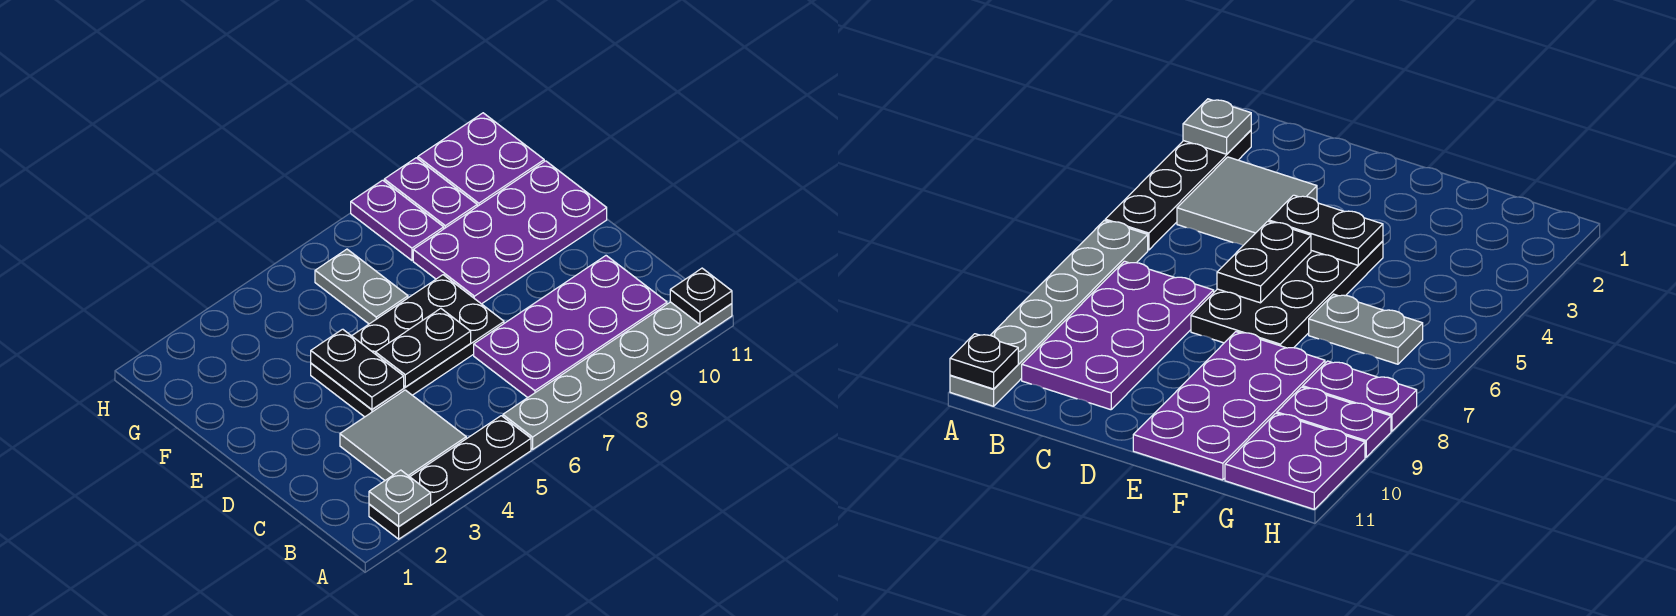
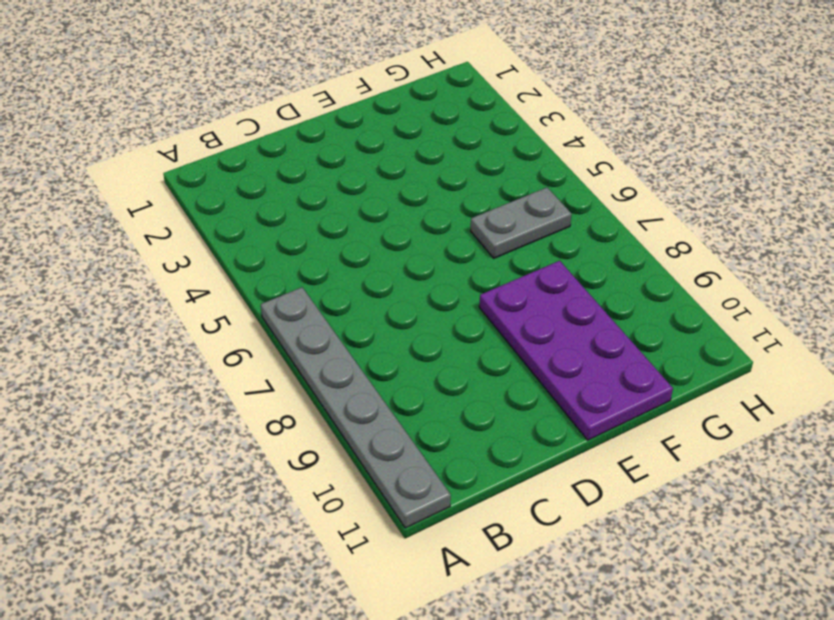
none -> black plate A2:A5 level 1
none -> grey tile B3:C4 level 1
none -> purple plate B7:C10 level 1

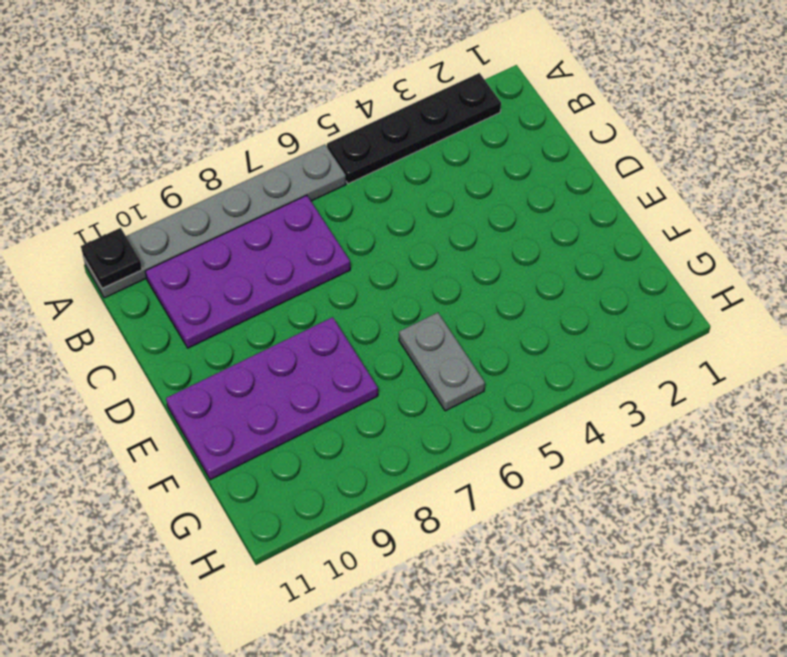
none -> grey tile B3:C4 level 1
none -> black plate D4:E7 level 1
none -> purple plate G8:H8 level 1

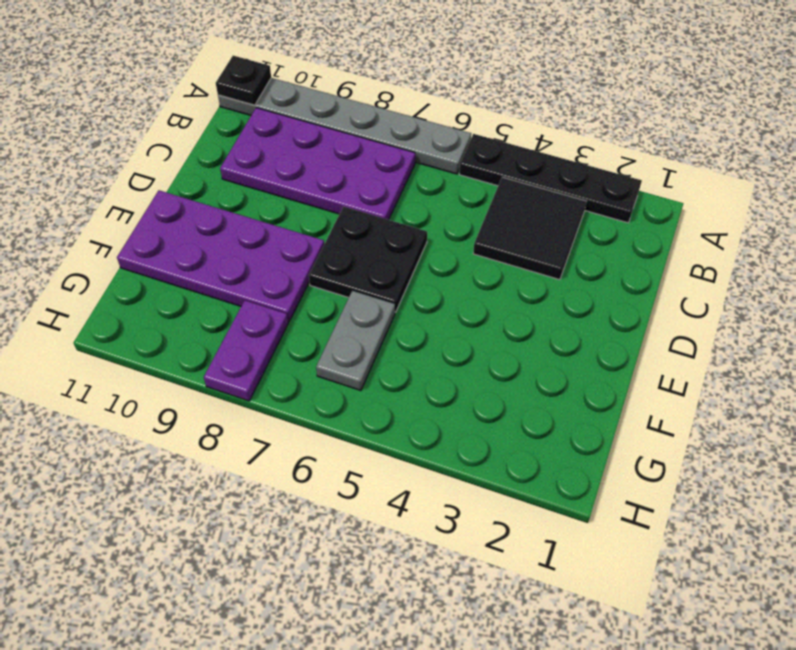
black tile B3:C4 level 1 -> grey tile B3:C4 level 1
black plate D6:E7 level 1 -> black plate D4:E7 level 1
none -> purple plate G9:H9 level 1
none -> purple plate G10:H11 level 1
none -> grey plate A2 level 2

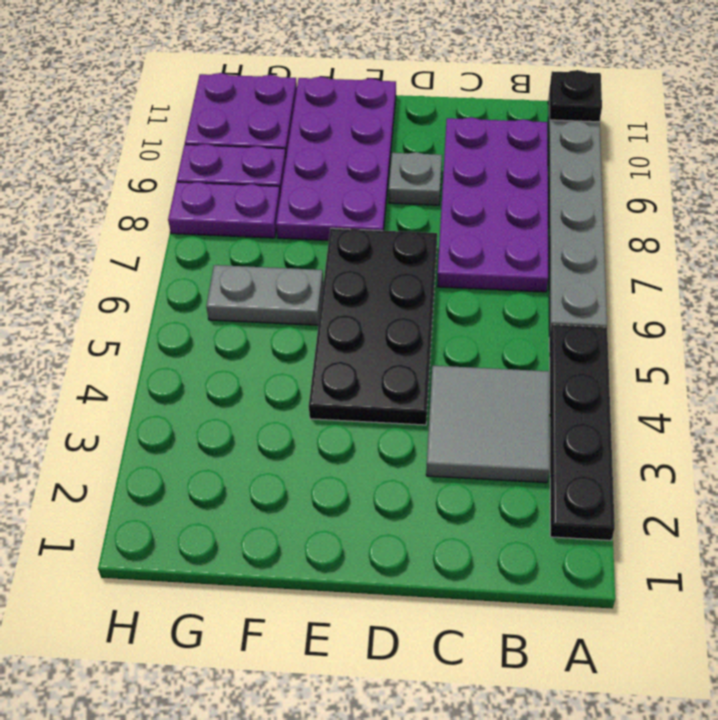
grey plate D9 level 1 -> grey plate A2 level 2
none -> black plate D4:E4 level 2
none -> black plate D5:D6 level 2

